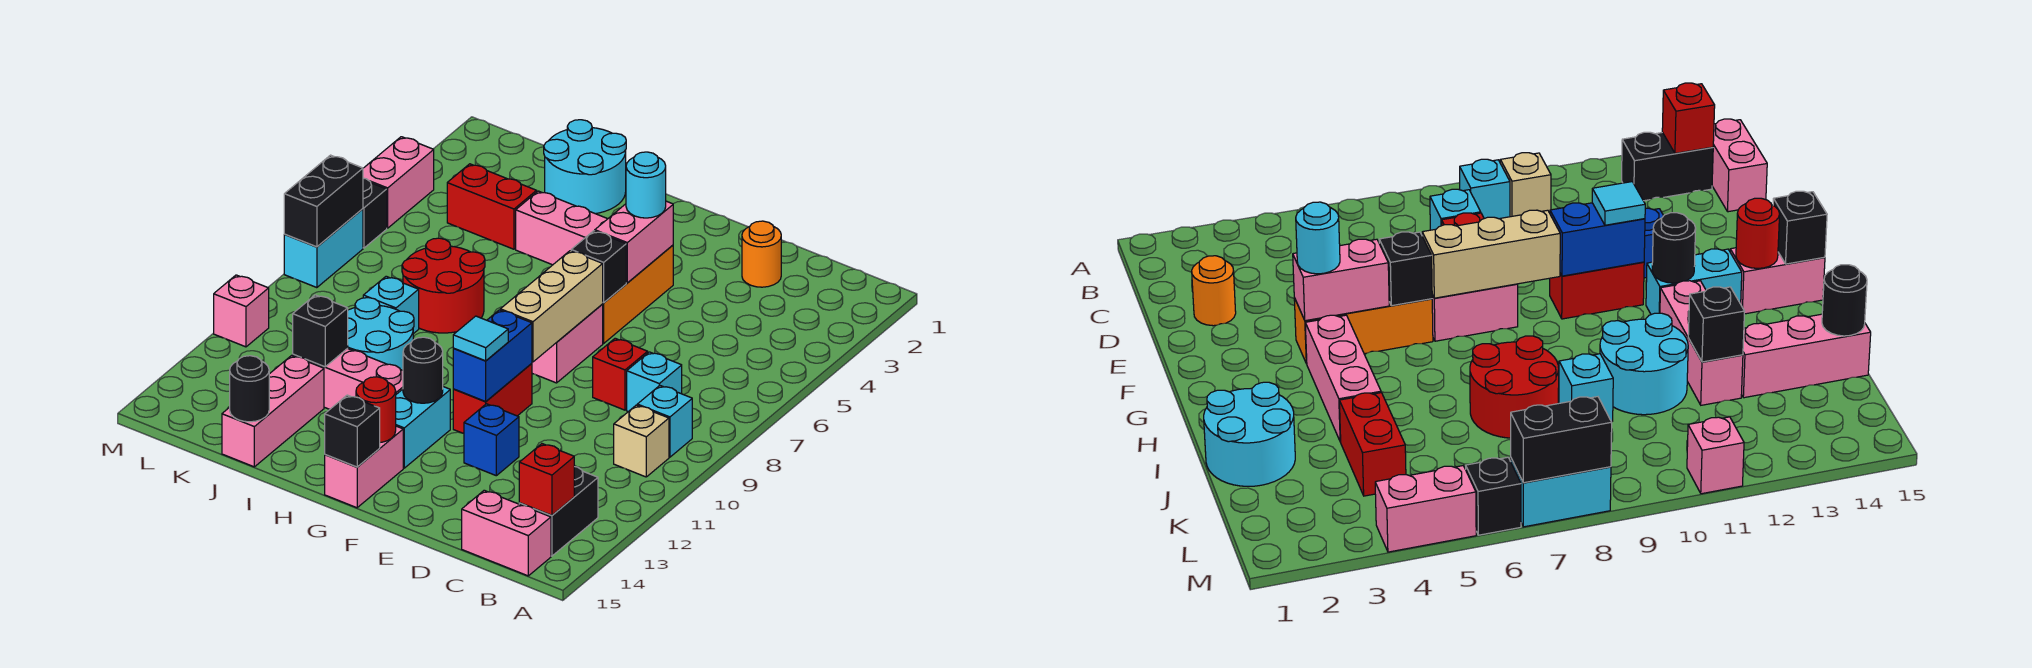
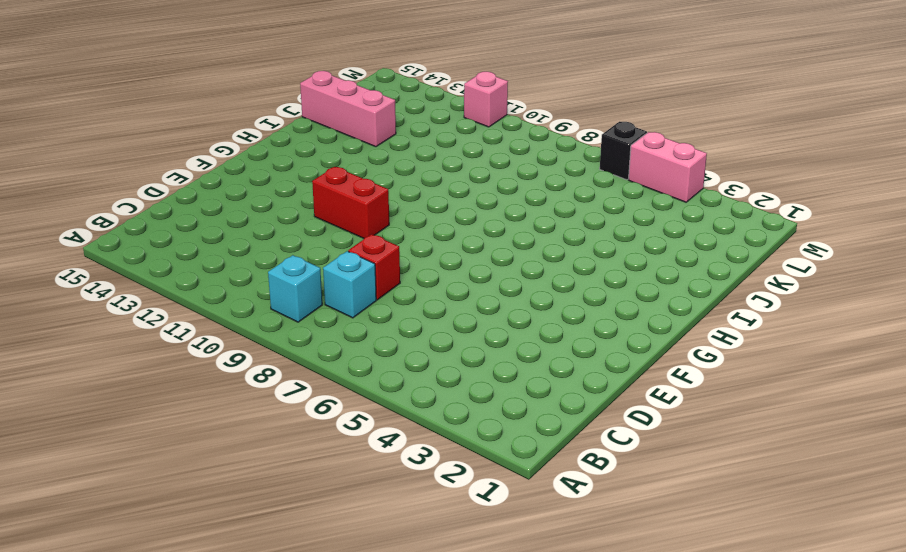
none -> tan brick B10 level 1
none -> black brick B13:B14 level 1
none -> pink brick B15:C15 level 1
none -> orange round brick D2 level 1

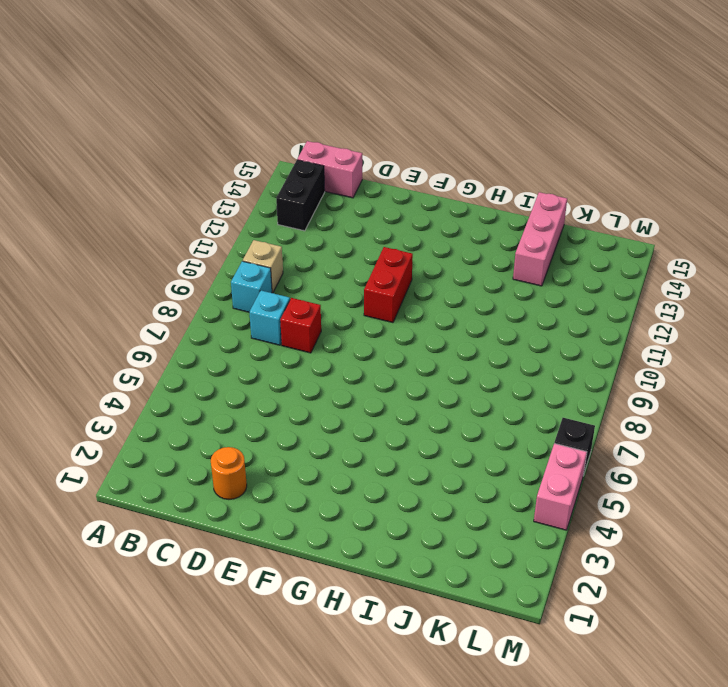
none -> blue brick E12 level 1
none -> orange brick F4:F6 level 1
none -> pink brick F7:F8 level 1
none -> pink brick G4:I4 level 1

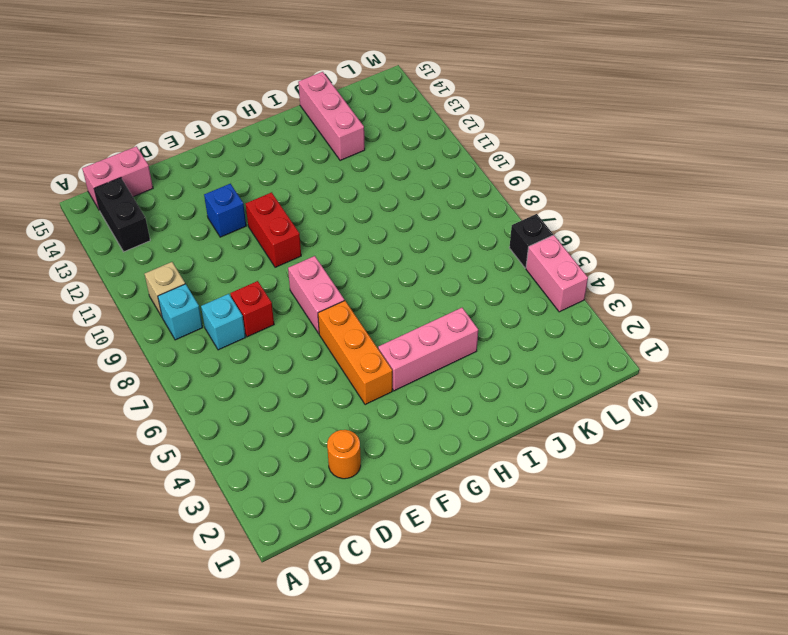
none -> cyan brick G12:G13 level 1
none -> pink brick G14:G15 level 1
none -> pink brick H12:J12 level 1
none -> cyan round brick I1:J2 level 1

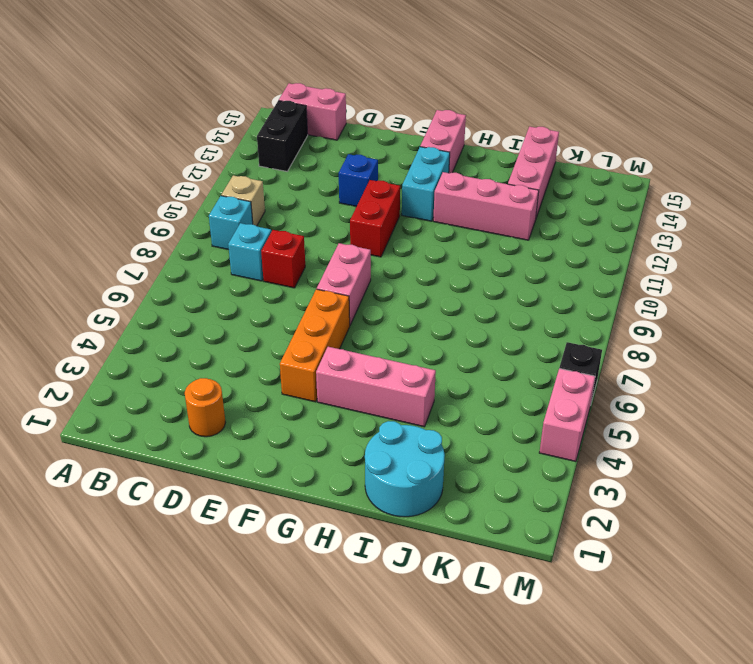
none -> red round brick I7:J8 level 1
none -> cyan round brick I10:J11 level 1
none -> red brick J4:K4 level 1
none -> cyan brick J9 level 1

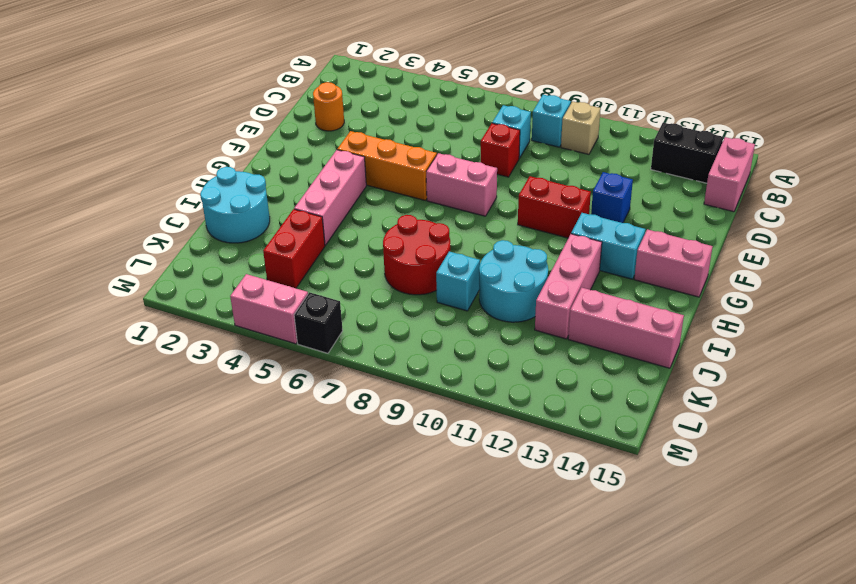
none -> cyan brick M7:M8 level 1
none -> pink brick M11 level 1
none -> red brick B14 level 2
none -> pink brick F4:F5 level 2

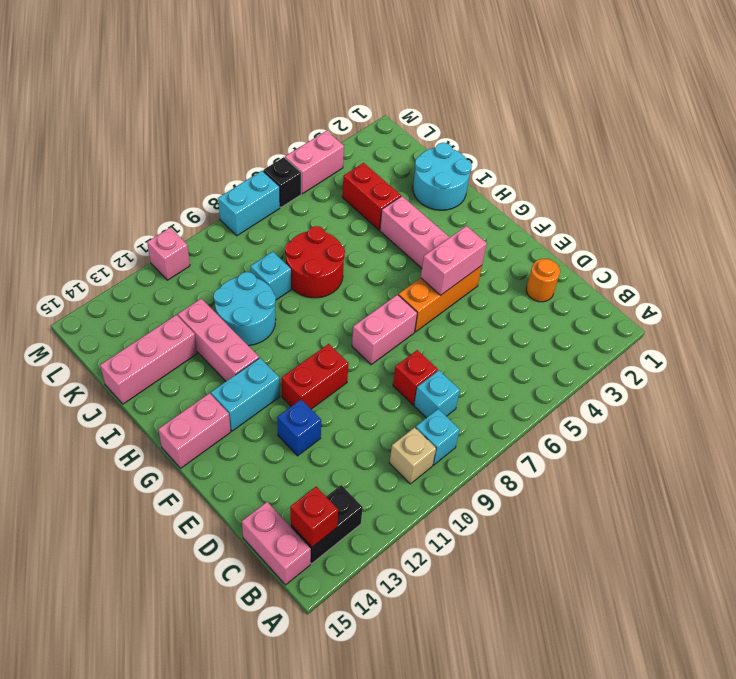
none -> black brick F6 level 2
none -> tan brick F7:F9 level 2
none -> blue brick F10:F11 level 2
none -> black round brick G12 level 2

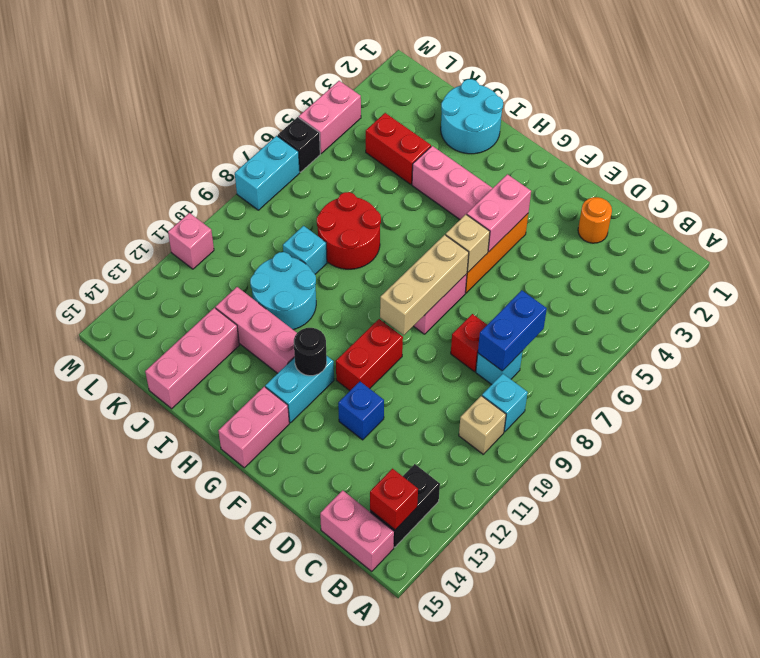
blue brick C7:C8 level 2 -> blue brick F10:F11 level 2
tan brick F6 level 2 -> black brick F6 level 2
none -> red round brick G14 level 2
none -> black brick G15 level 2
none -> black brick J12 level 2
none -> black round brick J15 level 2

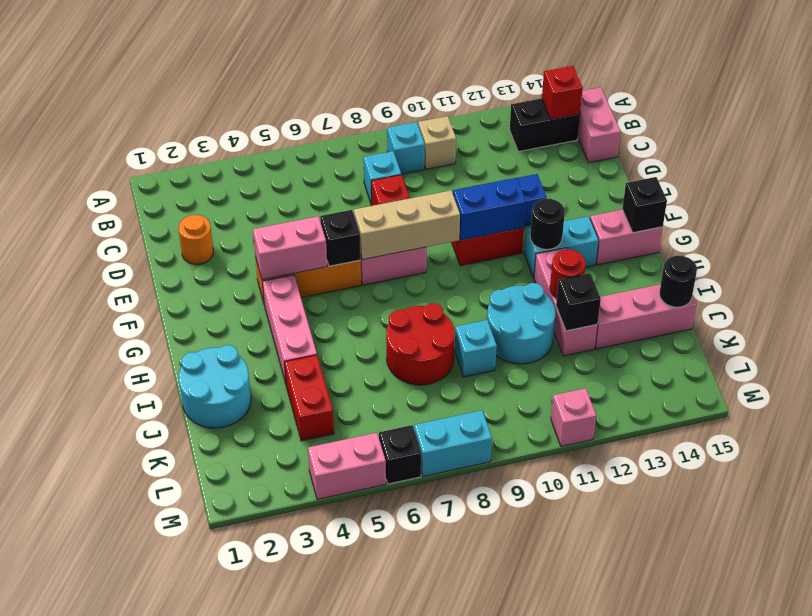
red round brick I12 level 2 -> red round brick G14 level 2
none -> black brick M7:M8 level 2
none -> cyan round brick F4 level 3
none -> cyan tile F11 level 3

